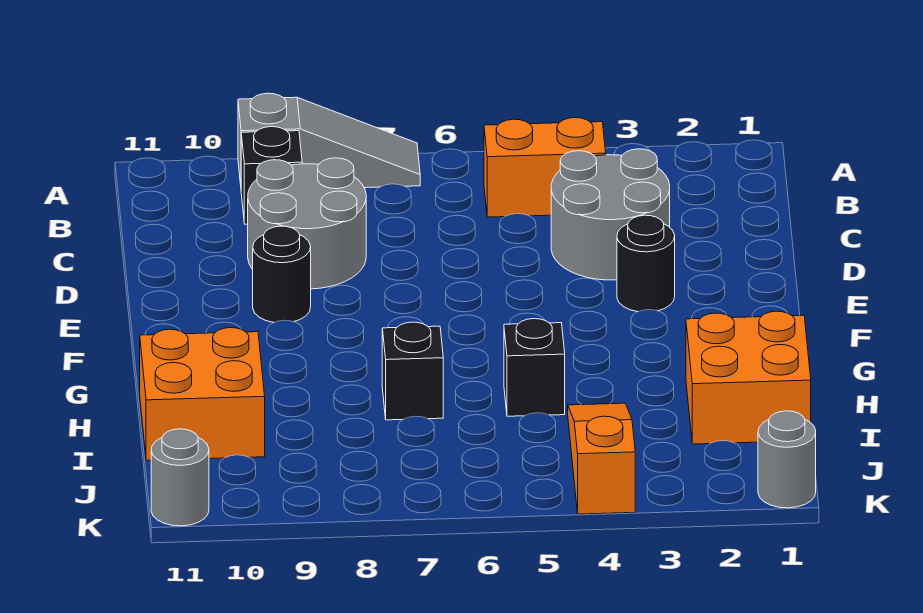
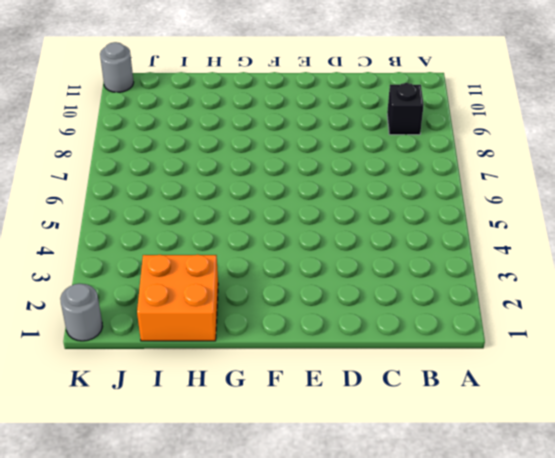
none -> grey slope A7:A9 level 1 top 9
none -> orange brick B4:B5 level 1
none -> grey round brick C3:D4 level 1

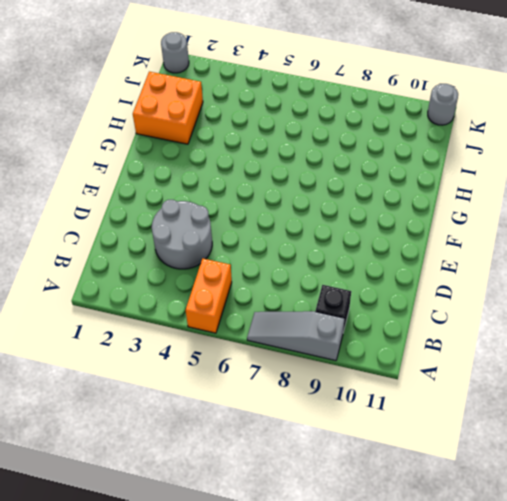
orange brick A5:B5 level 1 -> orange brick B4:B5 level 1
none -> grey round brick C8:D9 level 1
none -> black round brick E3 level 1
none -> black round brick E9 level 1

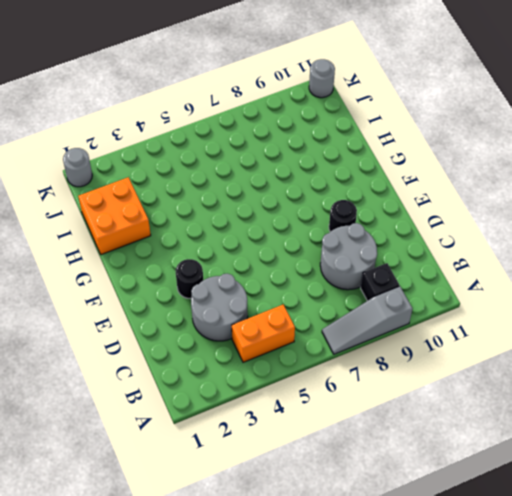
none -> black brick H5 level 1
none -> black brick H7 level 1
none -> orange brick H10:I11 level 1

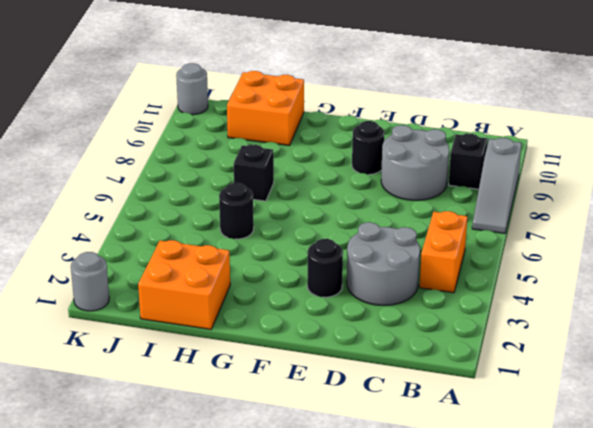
black round brick H5 level 1 -> black brick H5 level 1
none -> orange slope I4:K4 level 1 top K

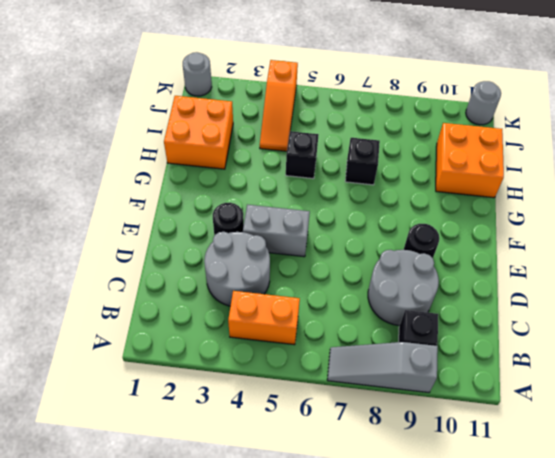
grey brick E4:E5 level 1 -> none

